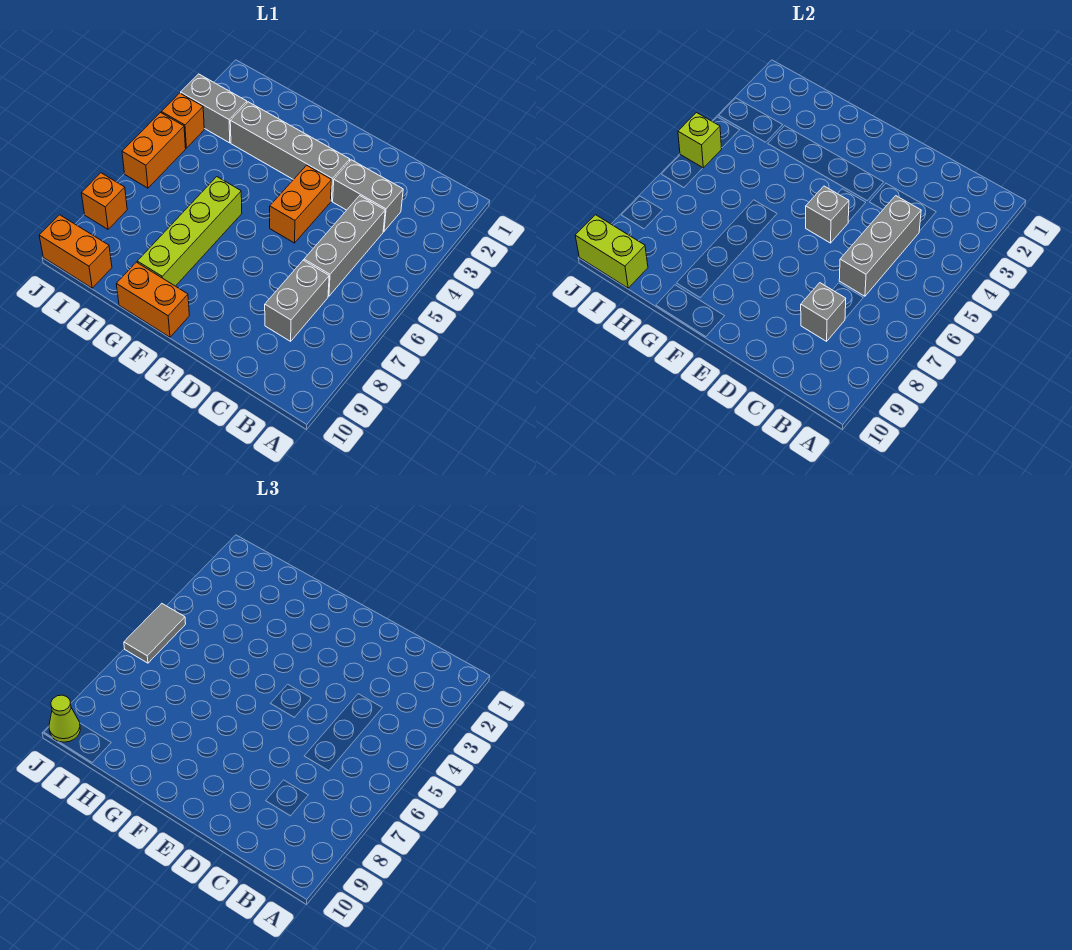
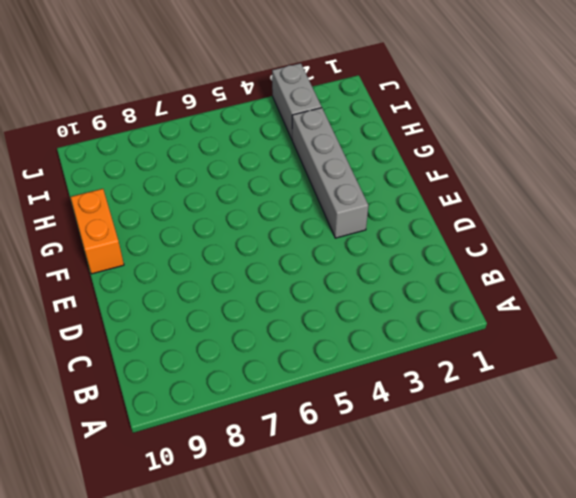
none -> grey brick C3:D3 level 1
none -> grey brick C4:C6 level 1
none -> grey brick C7:C8 level 1

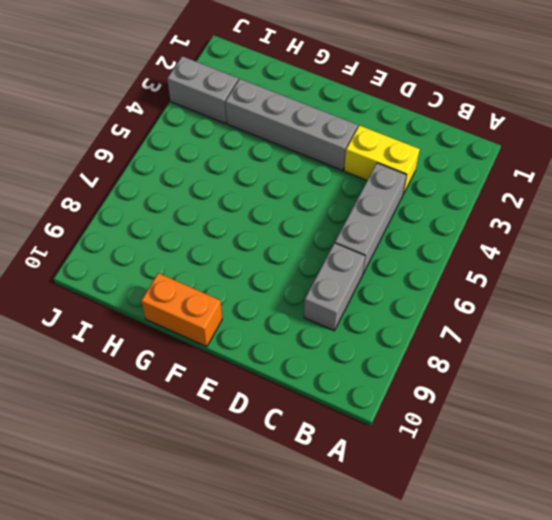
yellow brick C3:D3 level 1 -> grey brick C3:D3 level 1
none -> orange brick E4:E5 level 1
none -> lime brick G6:G9 level 1
none -> orange brick I10:J10 level 1

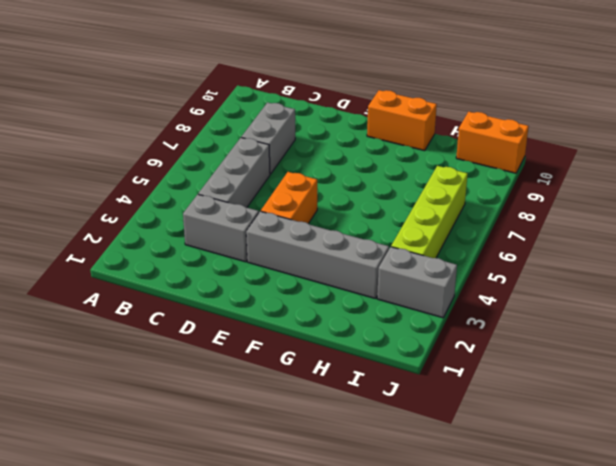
lime brick I4:I7 level 1 -> lime brick G6:G9 level 1
none -> orange brick J4 level 1
none -> orange brick J5:J6 level 1
none -> orange brick J8 level 1

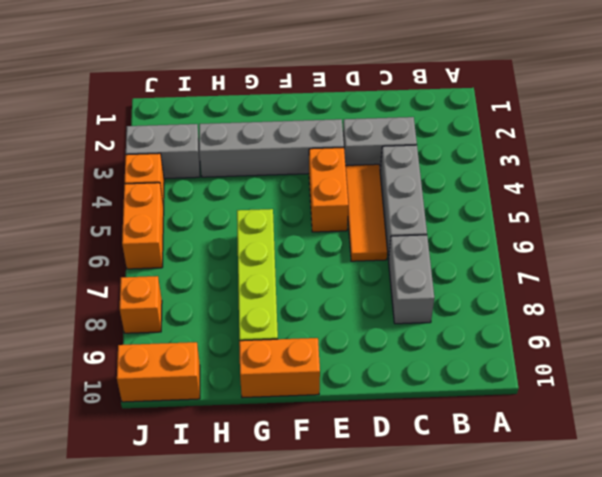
orange tile D4:D6 level 1 -> none
none -> grey brick C4:C6 level 2
none -> grey brick C8 level 2
none -> grey brick E5 level 2

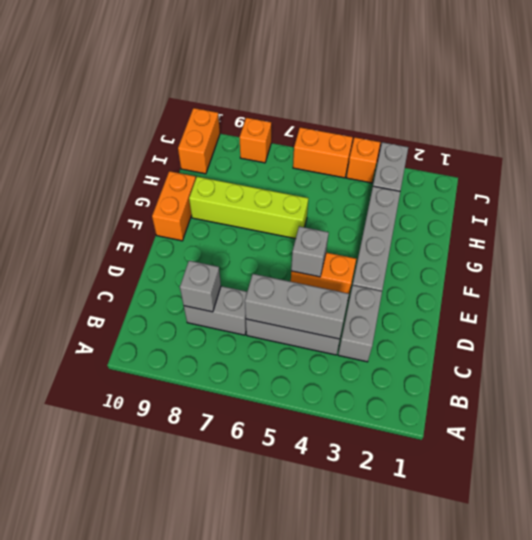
none -> lime brick I10:J10 level 2
none -> lime brick J5 level 2
none -> grey tile J5:J6 level 3

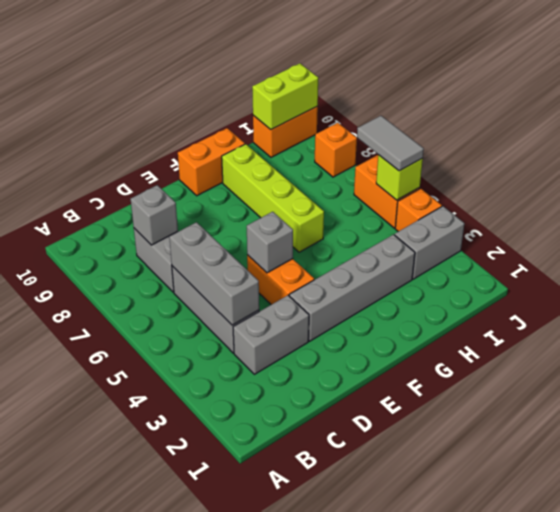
none -> lime cone J10 level 3

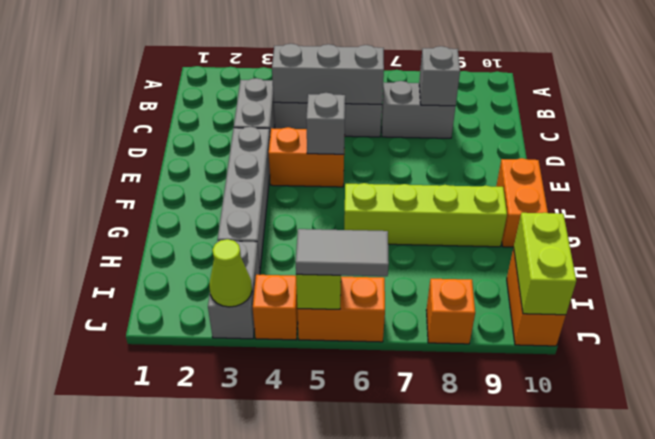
lime cone J3 level 2 -> lime cone J10 level 3

